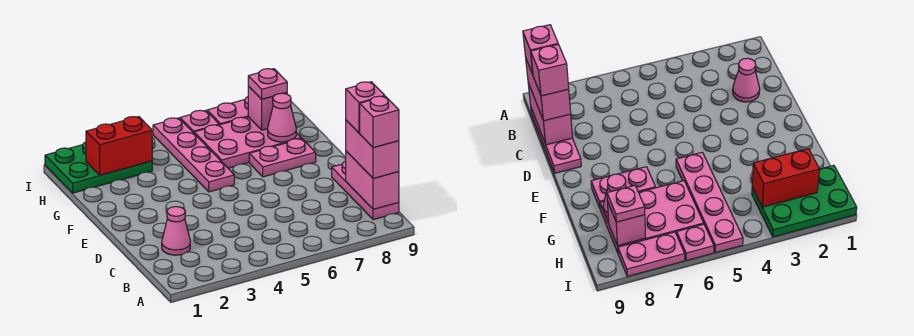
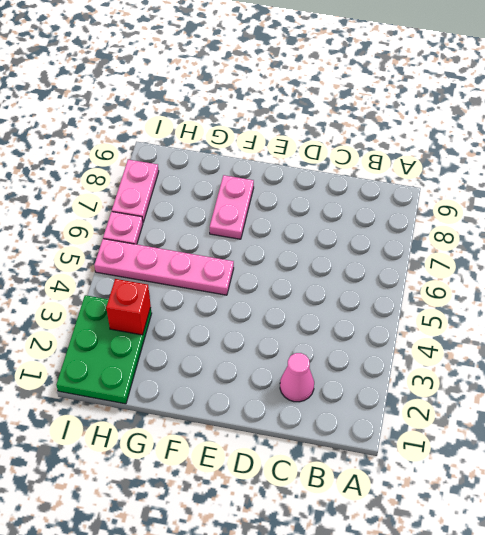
red brick H3 level 2 -> red brick H2:H3 level 2
none -> pink plate B9:D9 level 1
none -> pink plate G6:H8 level 1
none -> pink brick B9:C9 level 2

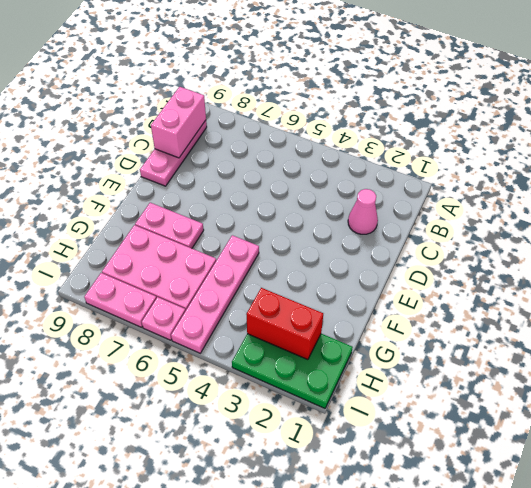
none -> pink cone G8 level 2
none -> pink brick H8 level 2
none -> pink brick B9:C9 level 3

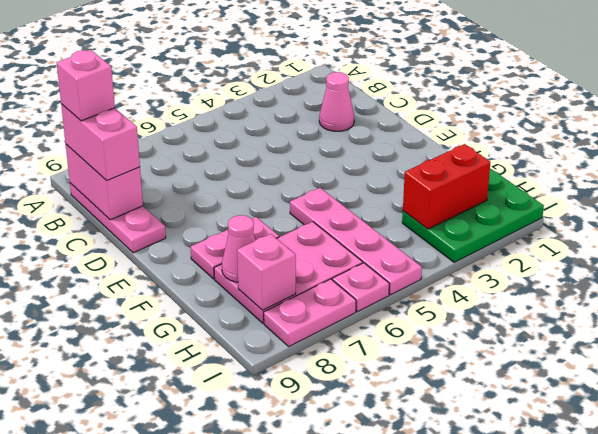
none -> pink plate H8 level 3
none -> pink brick C9 level 4

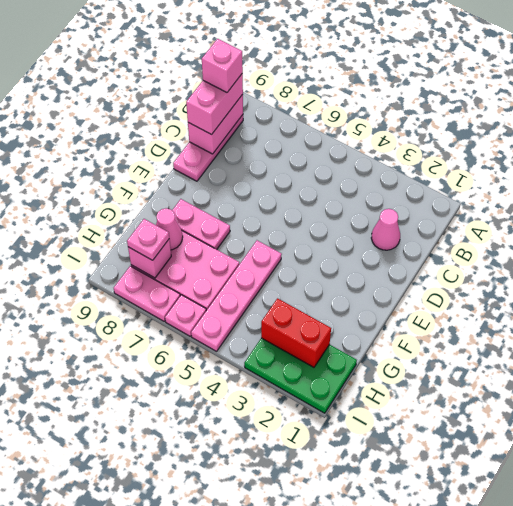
none -> pink brick C9 level 4

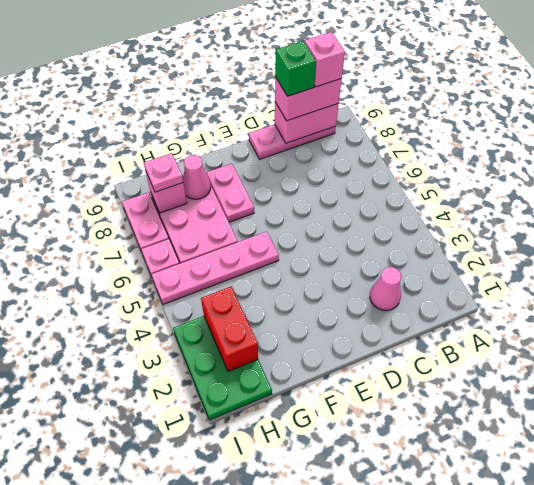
green brick C9 level 4 -> pink brick C9 level 4

